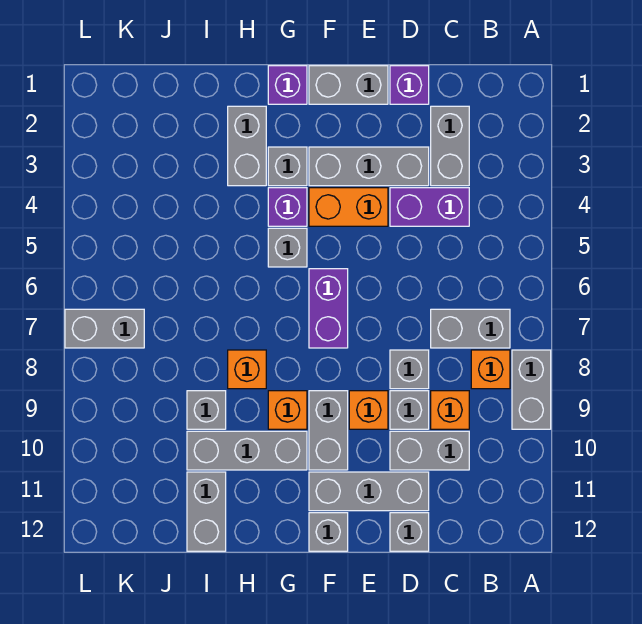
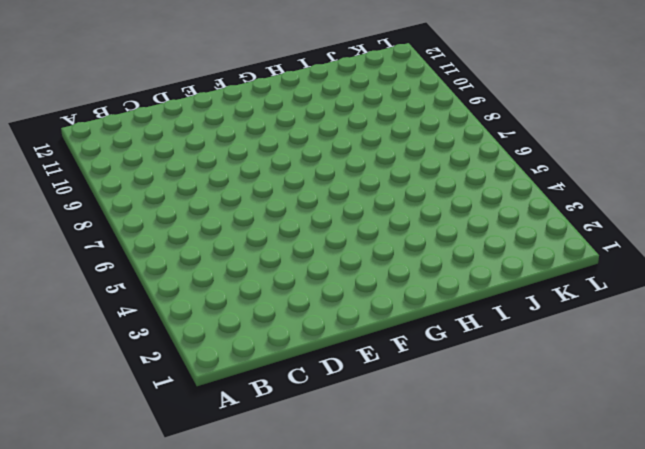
none -> grey brick A8:A9 level 1
none -> grey brick B7:C7 level 1
none -> orange brick B8 level 1
none -> grey brick C2:C3 level 1

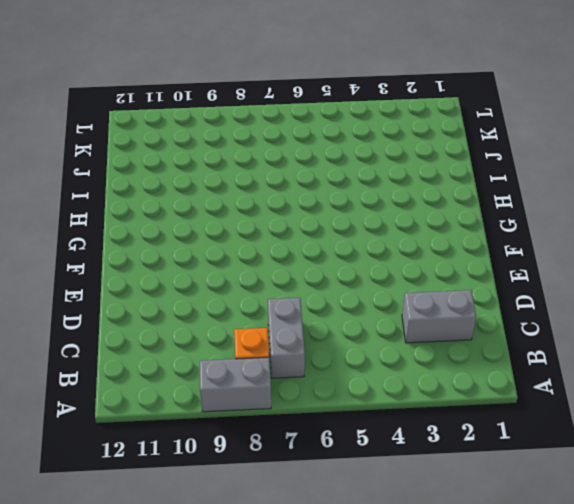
none -> purple brick C4:D4 level 1
none -> orange brick C9 level 1
none -> grey brick C10:D10 level 1
none -> purple brick D1 level 1

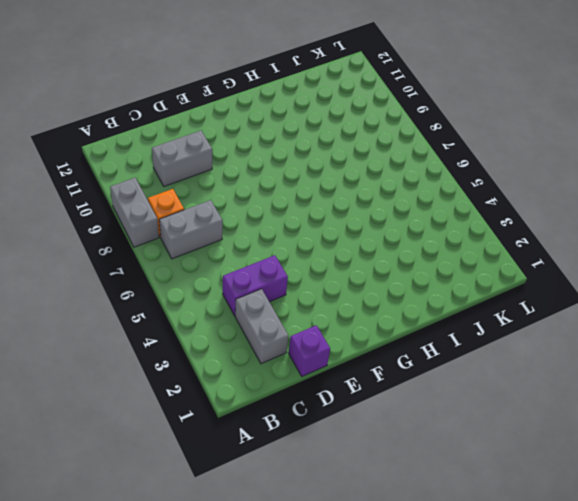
none -> orange brick C9 level 1
none -> grey brick D3:F3 level 1
none -> grey brick D8 level 1
none -> grey brick D9 level 1

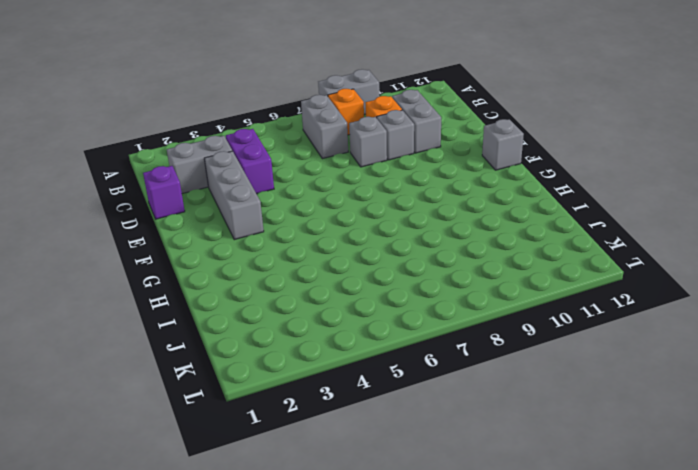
none -> grey brick D11:F11 level 1
none -> grey brick D12 level 1
none -> grey brick E1:F1 level 1
none -> orange brick E4:F4 level 1

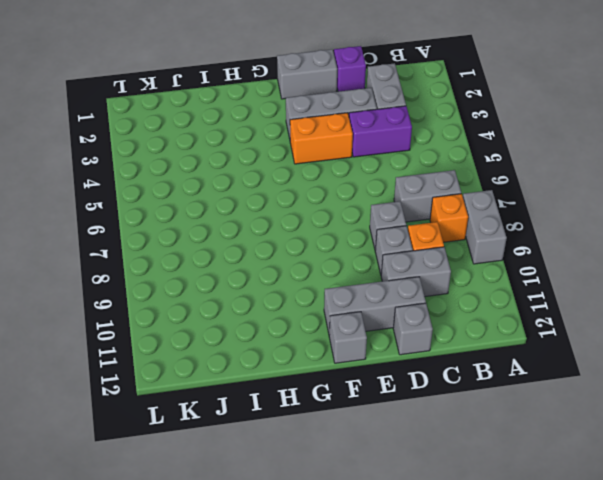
none -> orange brick E9 level 1
none -> purple brick F6:F7 level 1
none -> grey brick F9:F10 level 1
none -> purple brick G1 level 1

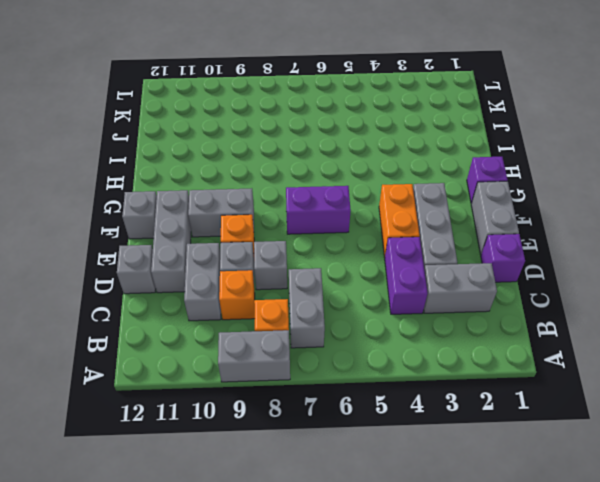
none -> grey brick G3 level 1
none -> purple brick G4 level 1
none -> grey brick G5 level 1
none -> orange brick G9 level 1

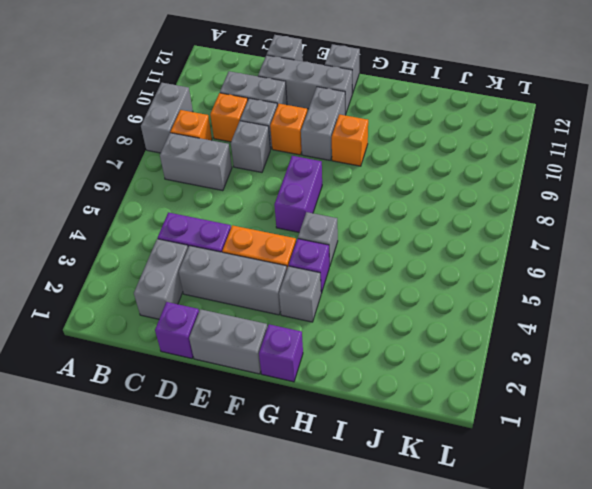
none -> grey brick G10:I10 level 1
none -> grey brick H2:H3 level 1
none -> orange brick H8 level 1
none -> grey brick I9 level 1

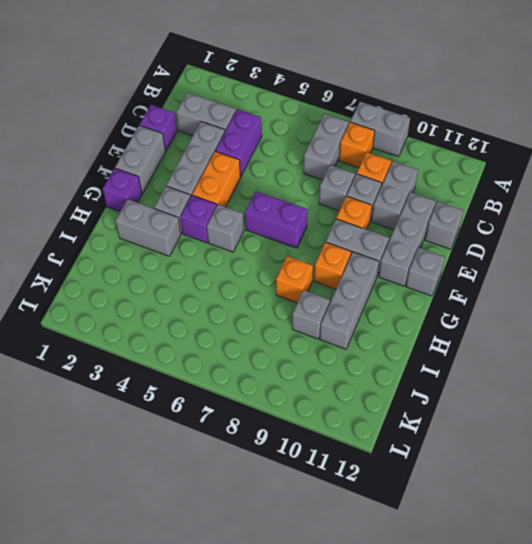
none -> grey brick I11:I12 level 1
none -> grey brick K7:L7 level 1

